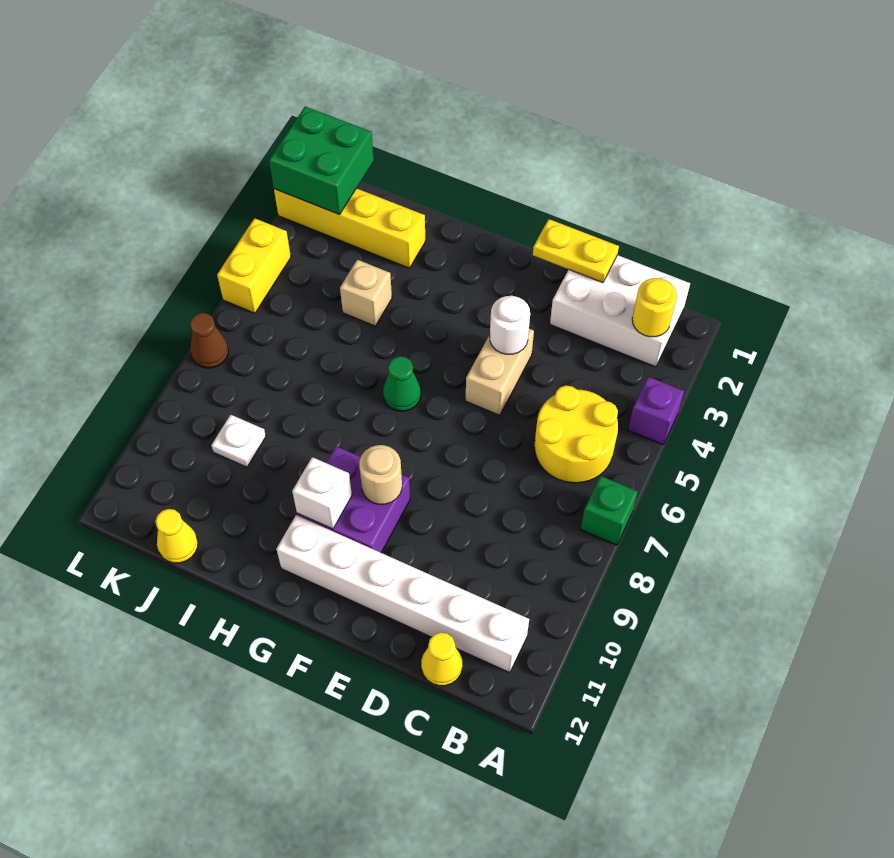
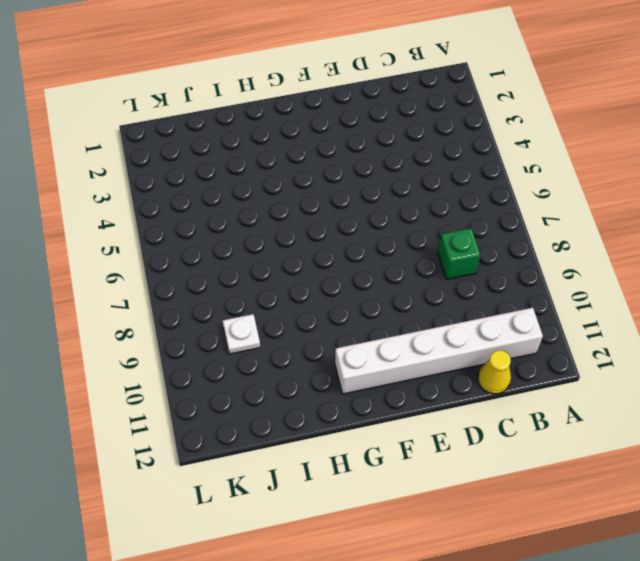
green brick C8 level 1 -> green brick A7 level 1
none -> purple brick A4 level 1
none -> white brick B1:D2 level 1
none -> yellow round brick B5:C6 level 1

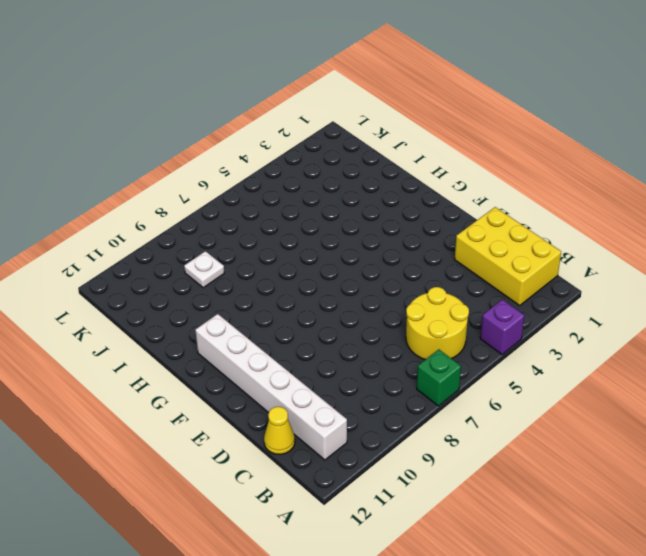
yellow brick B1:D2 level 1 -> white brick B1:D2 level 1
none -> tan brick E4:E5 level 1
none -> purple brick F9:G10 level 1
none -> green cone G6 level 1

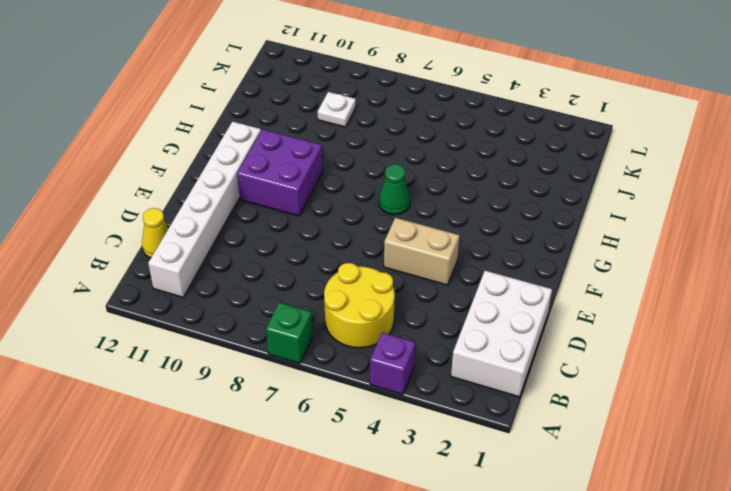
none -> yellow brick I2:L2 level 1
none -> tan brick I4 level 1
none -> yellow cone J12 level 1

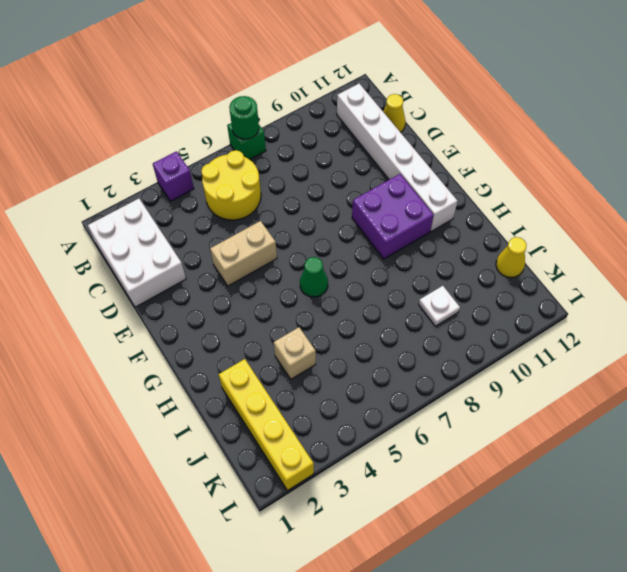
green round brick A7 level 2 -> none
none -> yellow brick L4:L5 level 1
none -> brown cone L7 level 1
none -> yellow round brick B2 level 2

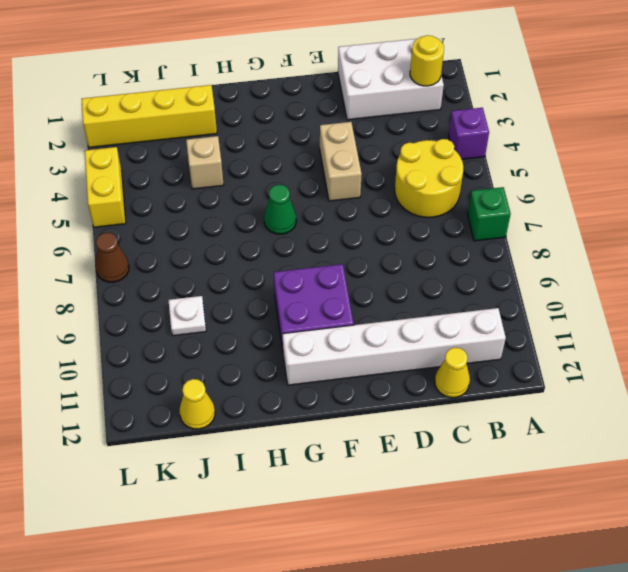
none -> yellow plate D1:E1 level 2
none -> white round brick E4 level 2
none -> tan round brick F9 level 2

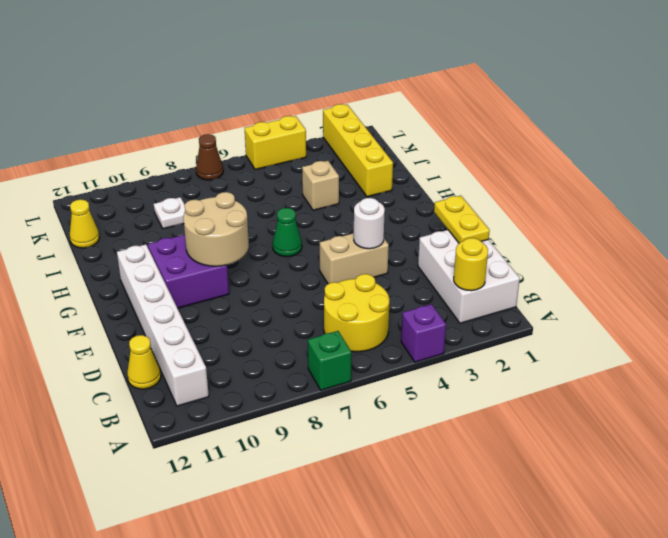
tan round brick F8:G9 level 2 -> tan round brick F9 level 2
none -> white brick G10 level 2
none -> green brick K1:L2 level 2

